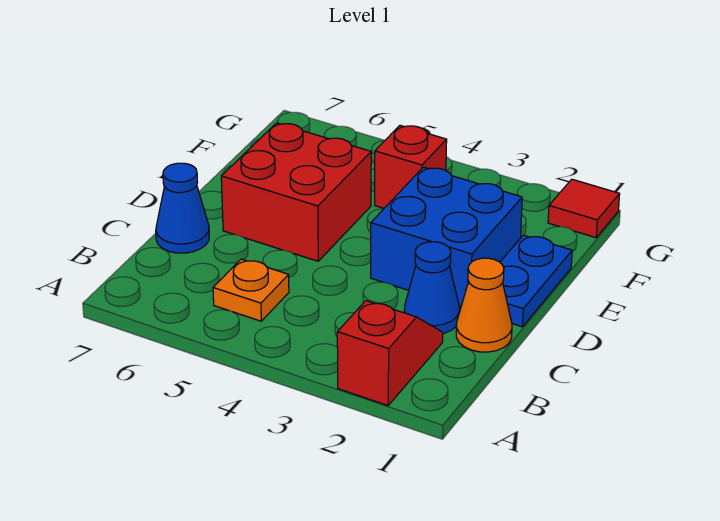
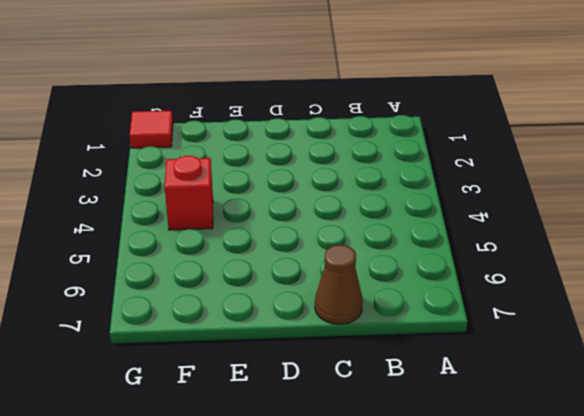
brown cone C7 level 1 -> blue cone C7 level 1
none -> red slope A2:B2 level 1 top A
none -> orange plate B5 level 1

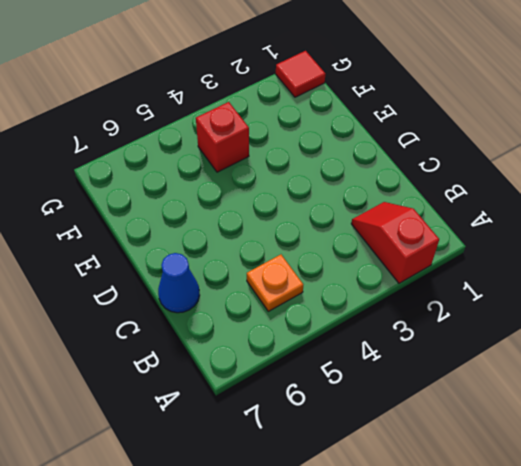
none -> orange cone C1 level 1
none -> blue cone C2 level 1

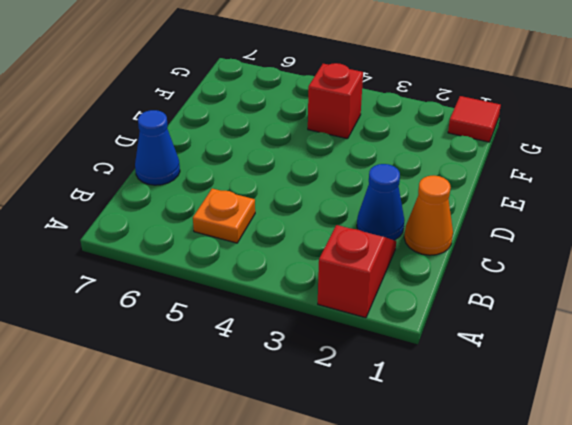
none -> blue plate D1:E1 level 1
none -> blue brick D2:E3 level 1

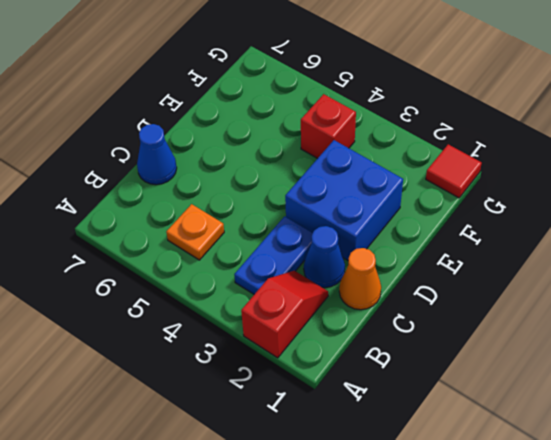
blue plate B3:C3 level 1 -> blue plate D1:E1 level 1
none -> red brick D5:E6 level 1

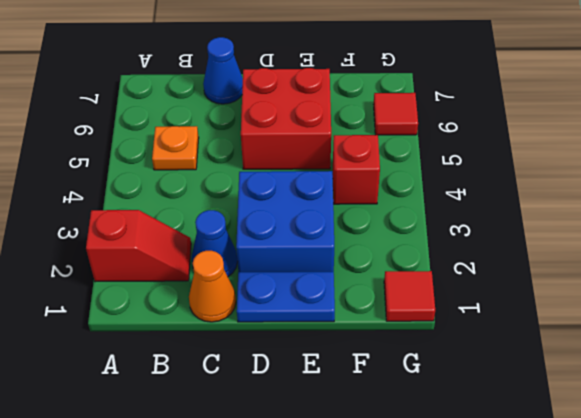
red tile G6 level 1 -> none

